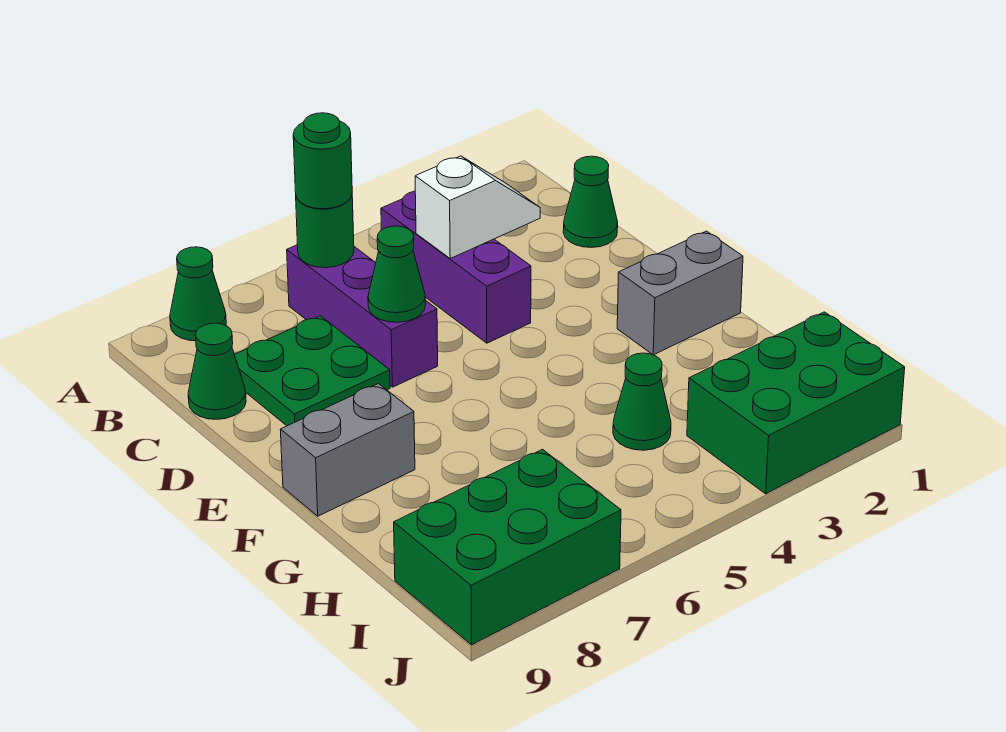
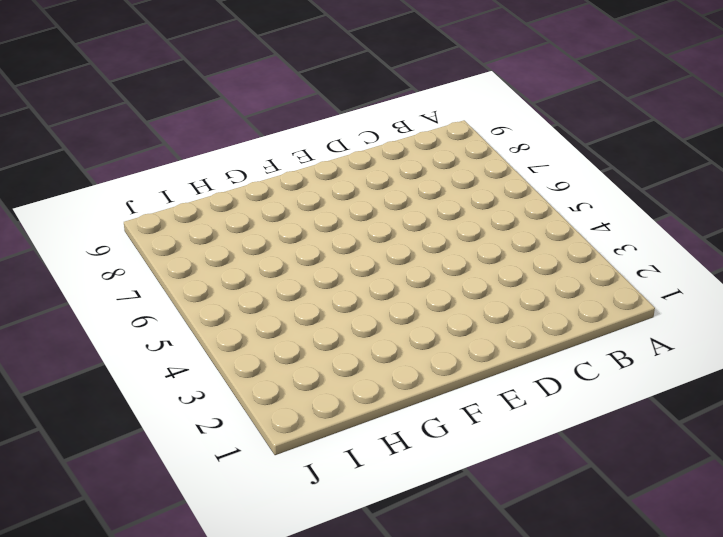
none -> green cone A8 level 1
none -> purple brick B4:D4 level 1
none -> purple brick B6:D6 level 1

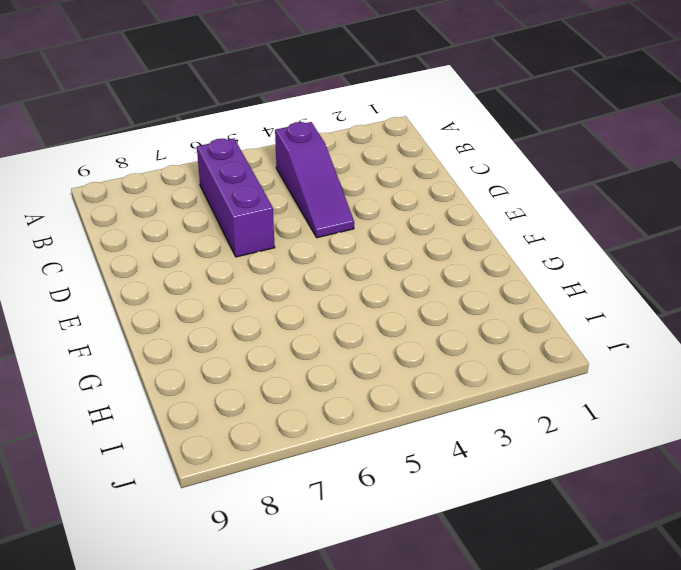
purple slope B4:D4 level 1 top B -> purple brick B4:D4 level 1
none -> green cone A8 level 1
none -> green cone C1 level 1
none -> green plate C7:D8 level 1

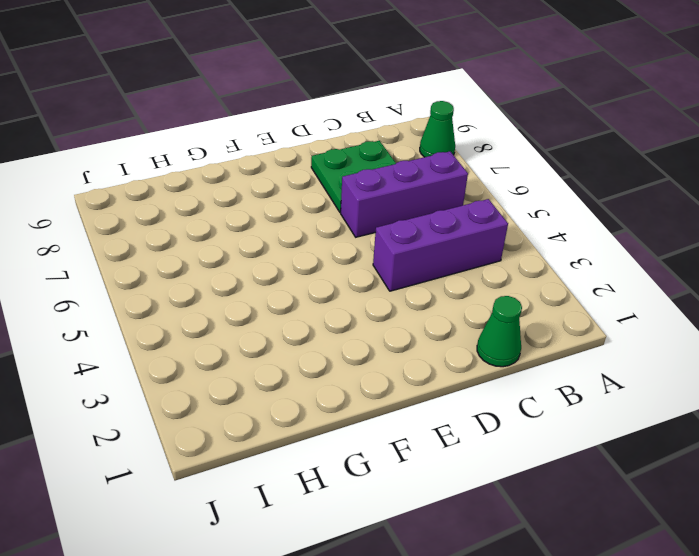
none -> green cone C9 level 1
none -> grey brick F1:F2 level 1
none -> grey brick F8:F9 level 1

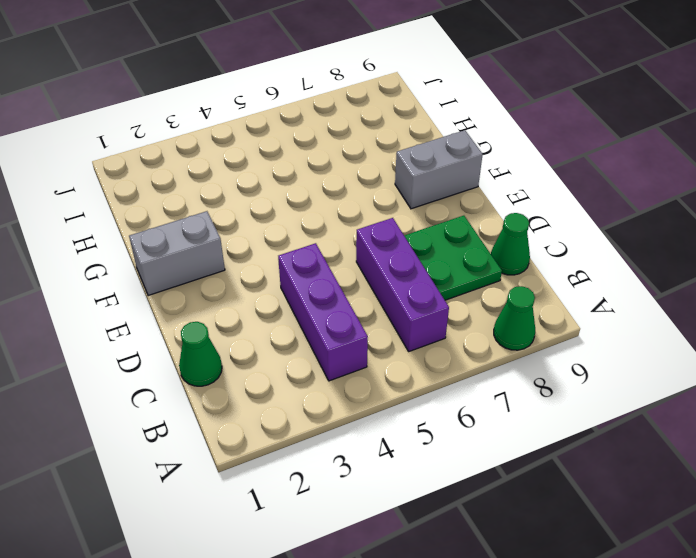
none -> green cone H4 level 1
none -> green brick I1:J3 level 1
none -> green brick I7:J9 level 1

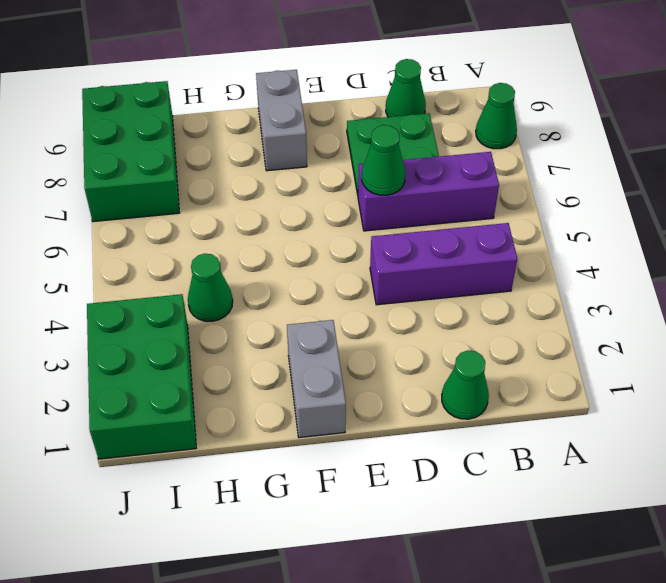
none -> green round brick B6 level 2
none -> white slope C3:C4 level 2 top 4
none -> green round brick B6 level 3

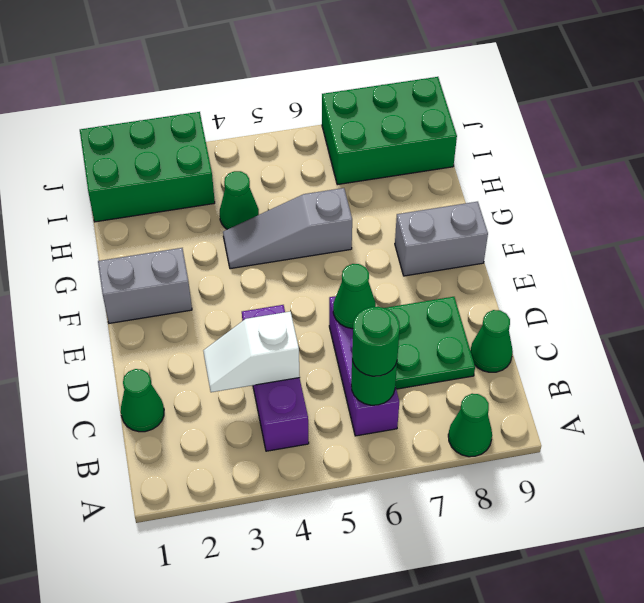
grey slope G4:G6 level 1 top 6 -> none

